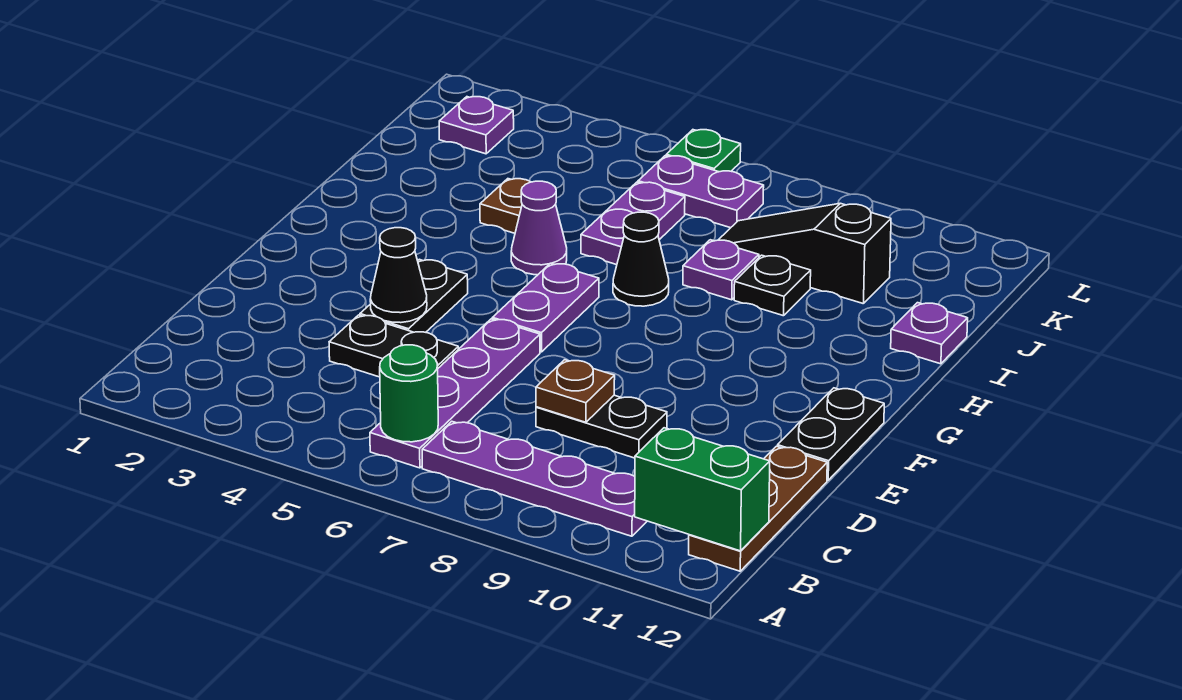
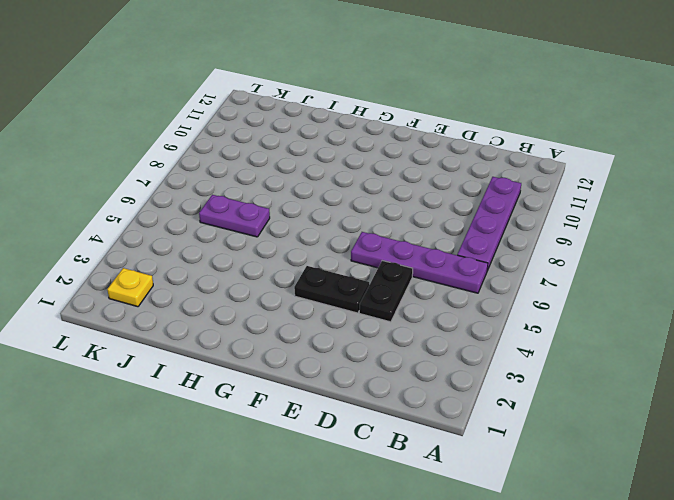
yellow plate K2 level 1 -> purple plate K2 level 1
none -> brown plate B12:D12 level 1
none -> black plate D8:D9 level 1
none -> black plate E12:F12 level 1

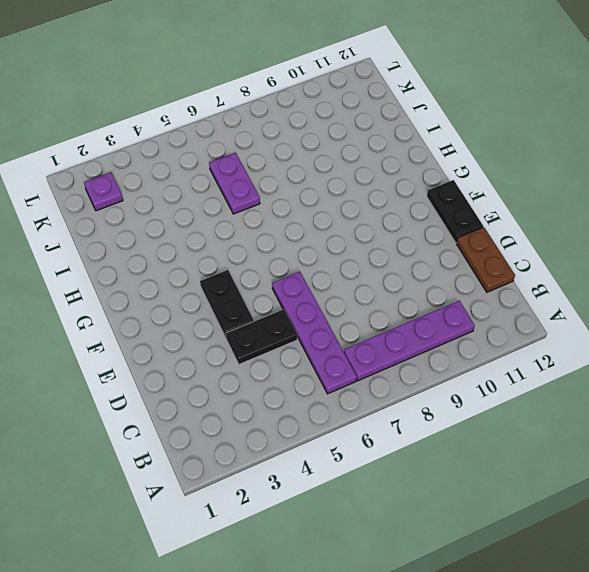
brown plate C12:D12 level 1 -> brown plate B12:D12 level 1
none -> black plate D8:D9 level 1
none -> purple plate F6:G6 level 1
none -> purple cone H5 level 1

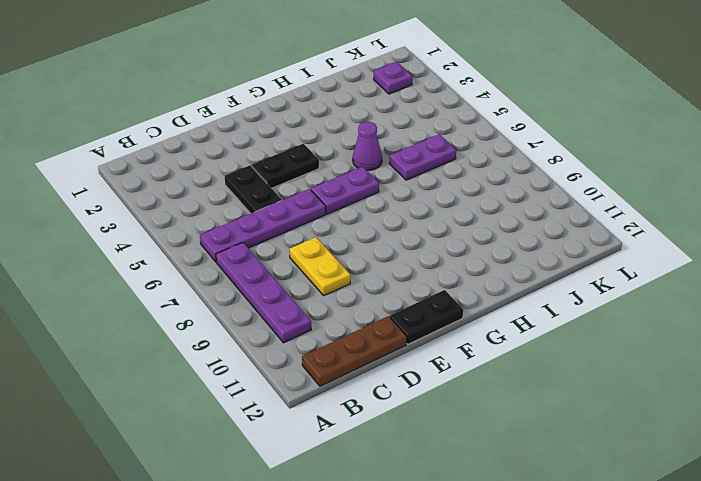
yellow plate D8:D9 level 1 -> black plate D8:D9 level 1
none -> black cone H7 level 1
none -> brown plate I4 level 1
none -> purple plate I8 level 1

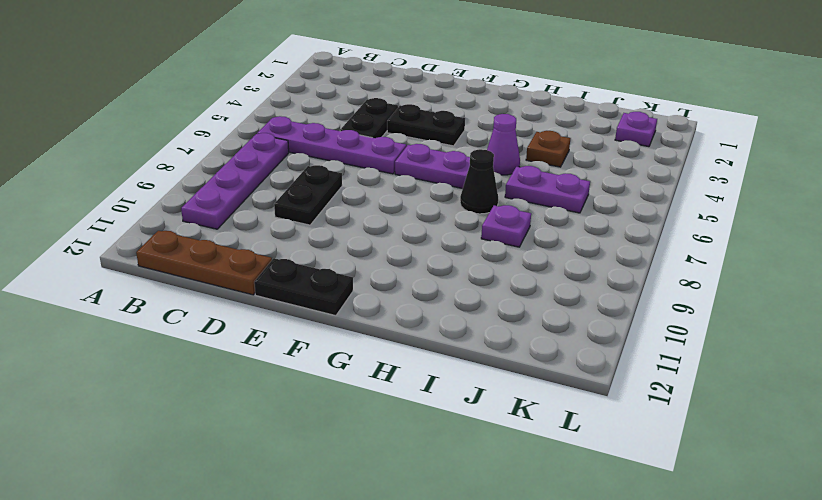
none -> black plate I9 level 1
none -> purple plate I12 level 1
none -> black slope J8:J10 level 1 top 10

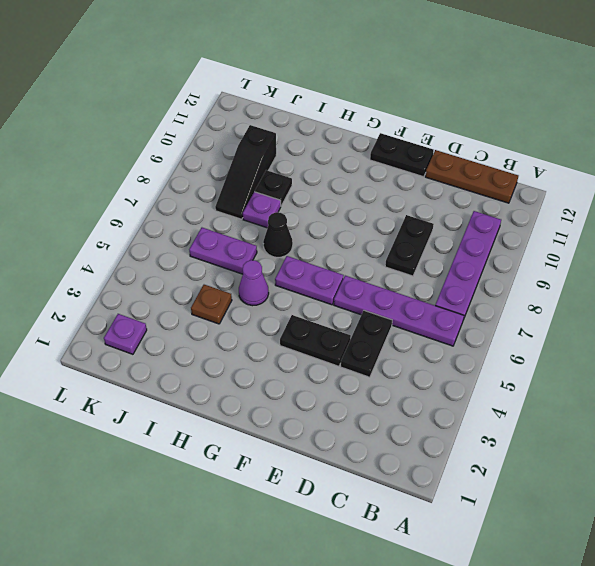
none -> purple plate I12 level 1
none -> purple plate K6:K7 level 1
none -> green plate L6 level 1

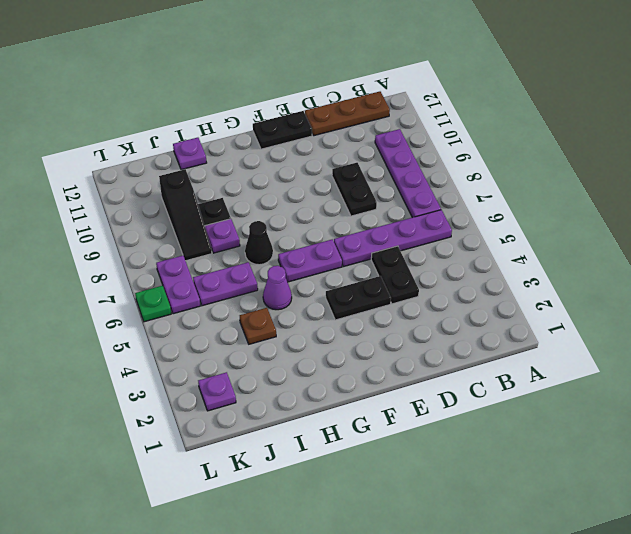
none -> green round brick B6 level 2
none -> green brick B11:B12 level 2
none -> brown plate D8 level 2

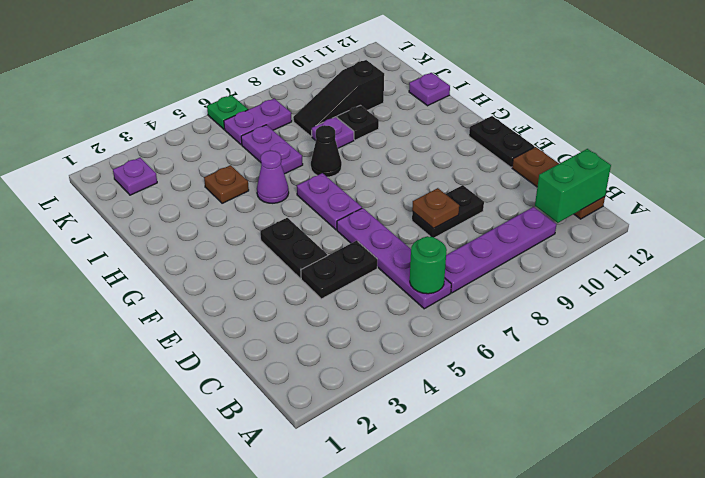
none -> black cone E4 level 2

